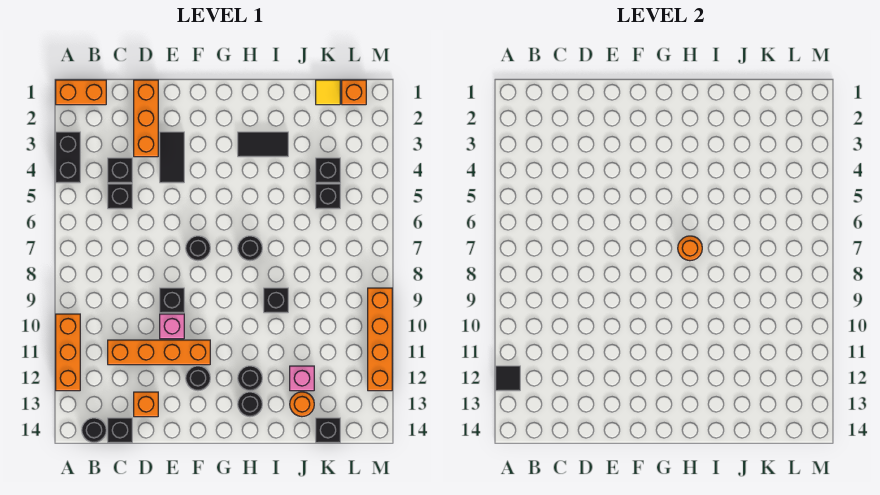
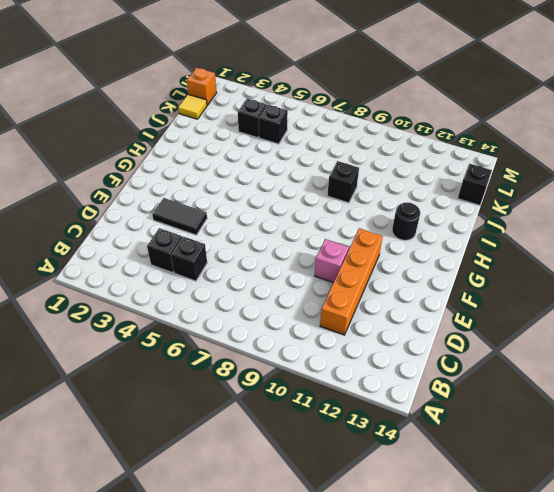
none -> orange brick A1:B1 level 1
none -> black brick A3:A4 level 1
none -> orange brick A10:A12 level 1
none -> black round brick B14 level 1

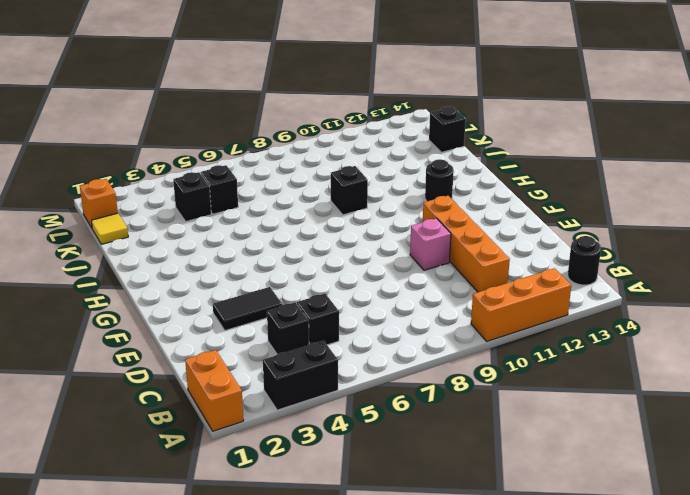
none -> black brick C14 level 1
none -> orange brick D1:D3 level 1
none -> orange brick D13 level 1
none -> black brick E9 level 1

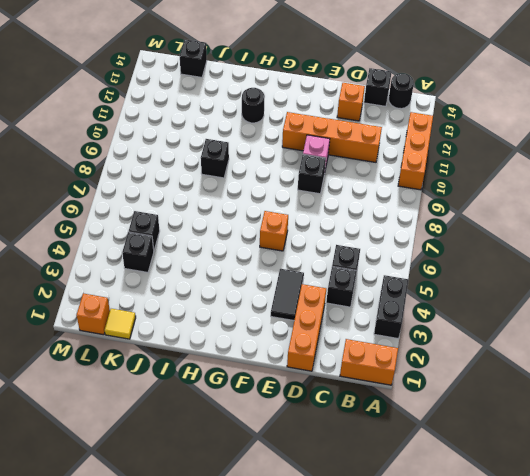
orange brick F6 level 1 -> none
none -> black round brick F7 level 1
none -> black round brick F12 level 1
none -> black tile H3:I3 level 1
none -> black round brick H7 level 1

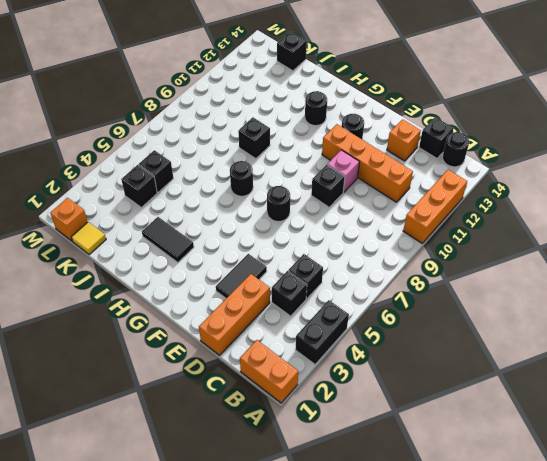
none -> black round brick H13 level 1
none -> pink brick J12 level 1
none -> orange round brick J13 level 1
none -> orange brick M9:M12 level 1

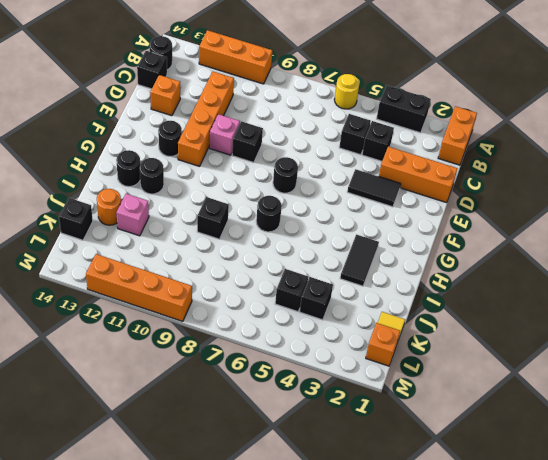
yellow round brick A6 level 1 -> none
none -> black tile A12 level 2
none -> orange round brick H7 level 2

